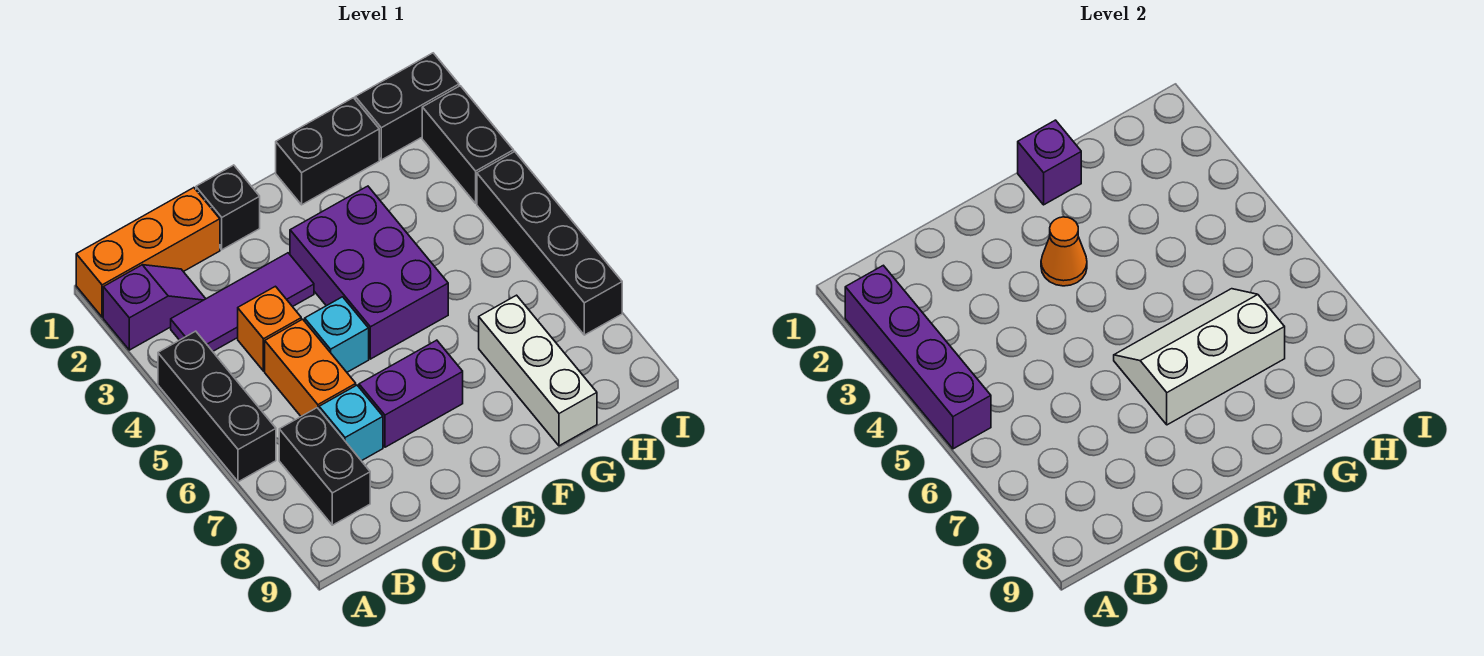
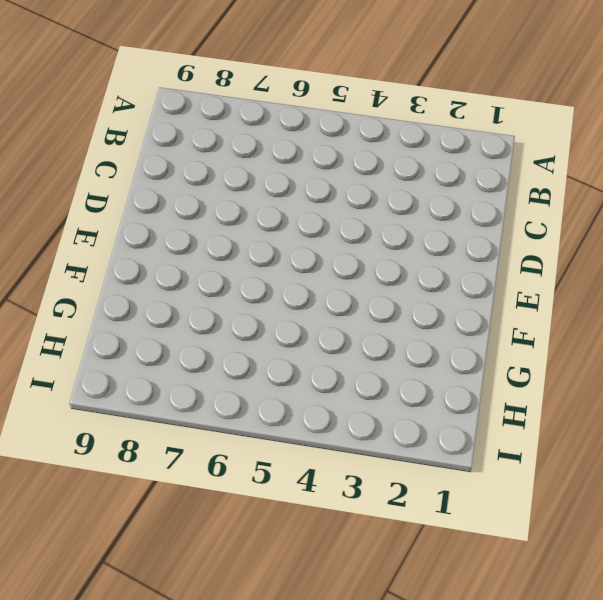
none -> orange brick A1:C1 level 1
none -> purple slope A2:B2 level 1 top A
none -> black brick A4:A6 level 1

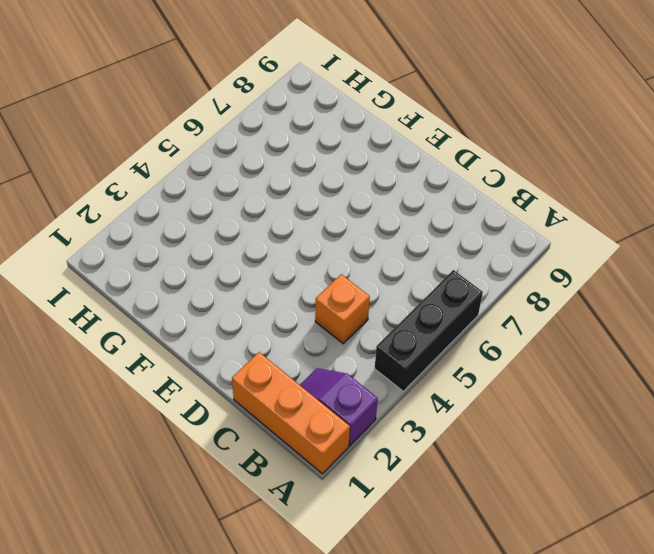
none -> purple tile B3:D3 level 1
none -> black brick B7:B8 level 1
none -> orange brick C5:C6 level 1

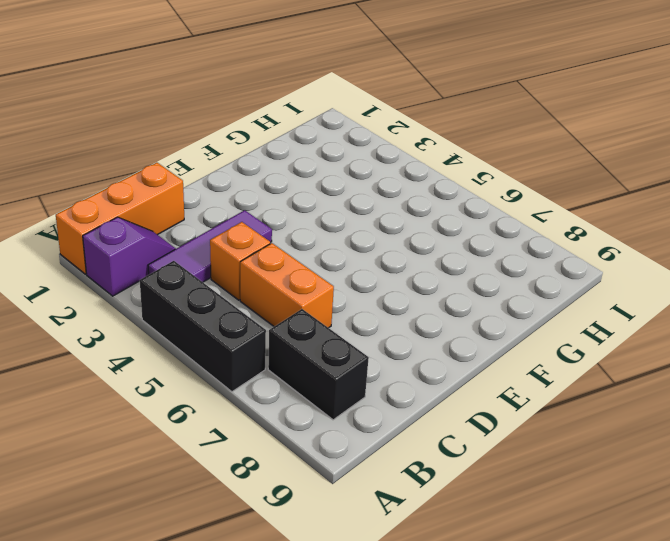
none -> cyan brick C7 level 1
none -> black brick D1 level 1
none -> cyan brick D5 level 1

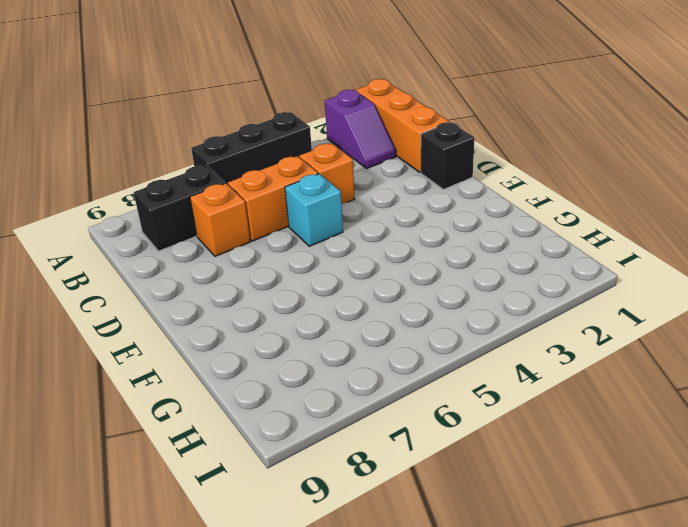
orange brick C7 level 1 -> cyan brick C7 level 1
none -> purple tile B3:D3 level 1
none -> purple brick D7:E7 level 1
none -> purple brick E3:F5 level 1

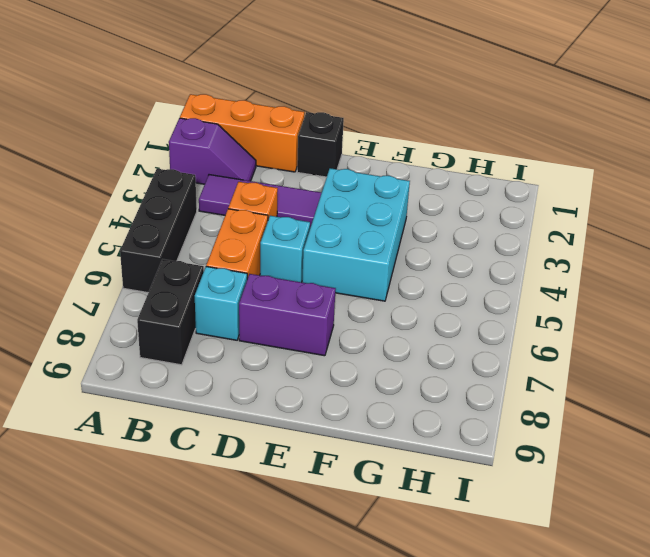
cyan brick E3:F5 level 1 -> purple brick E3:F5 level 1
none -> black brick F1:G1 level 1
none -> white brick G7:G9 level 1
none -> black brick H1:I1 level 1

